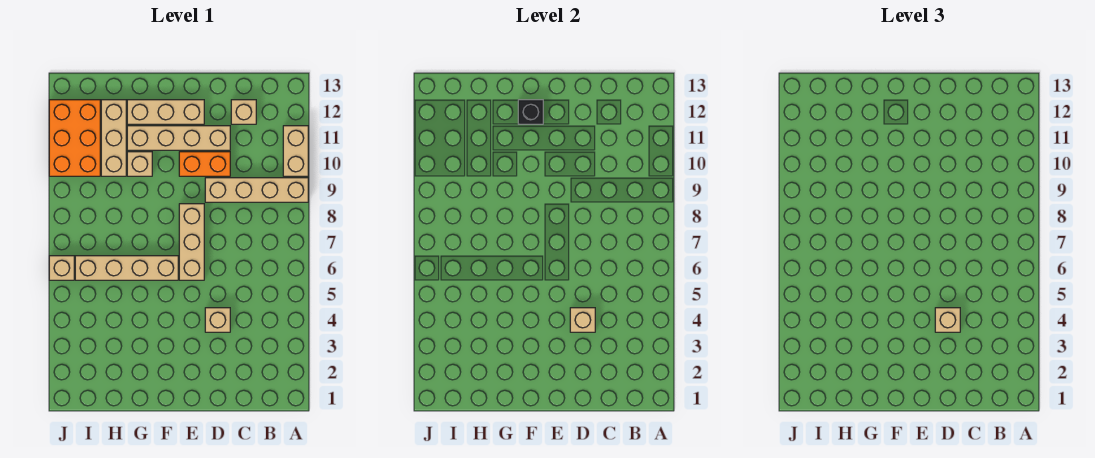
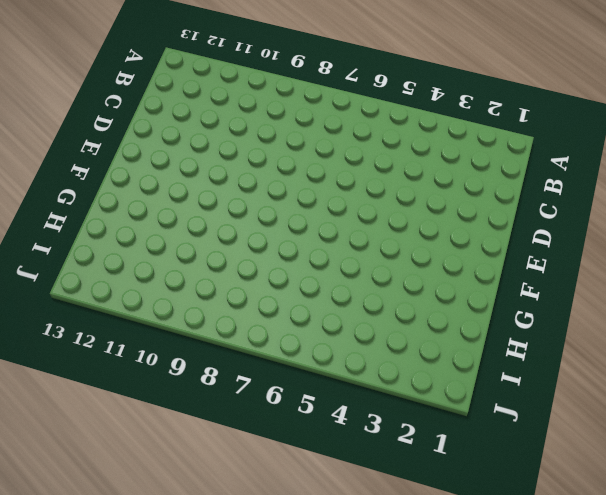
none -> tan brick A9:D9 level 1
none -> tan brick A10:A11 level 1
none -> tan brick C12 level 1

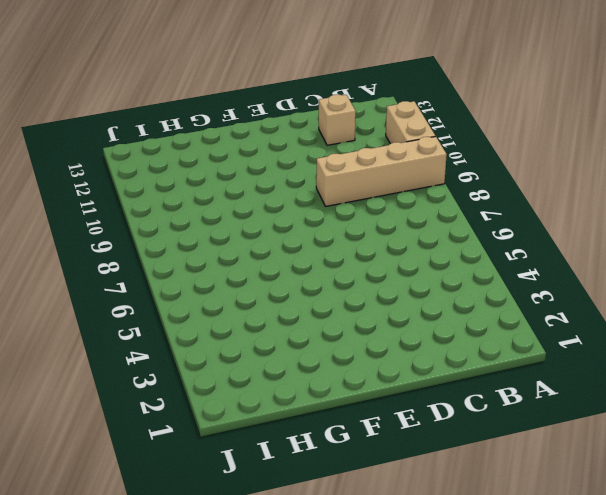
none -> tan brick D4 level 1
none -> orange brick D10:E10 level 1
none -> tan brick D11:G11 level 1

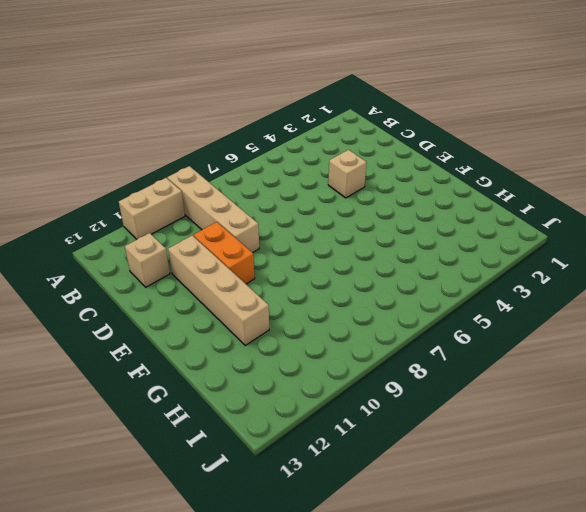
none -> tan brick E6:E8 level 1
none -> tan brick E12:G12 level 1
none -> tan brick F6:I6 level 1

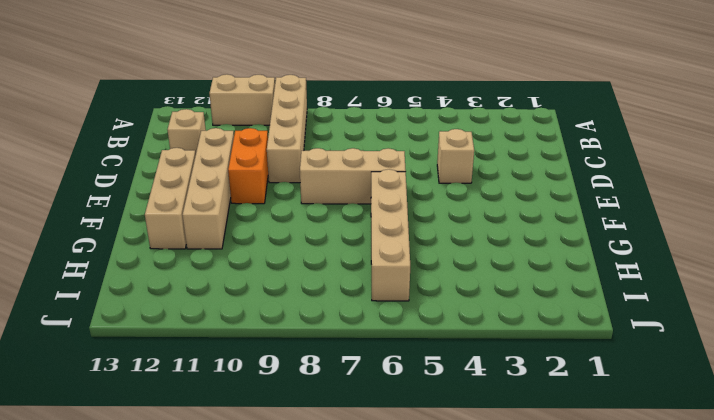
none -> tan brick G10 level 1
none -> tan brick H10:H12 level 1
none -> orange brick I10:J12 level 1

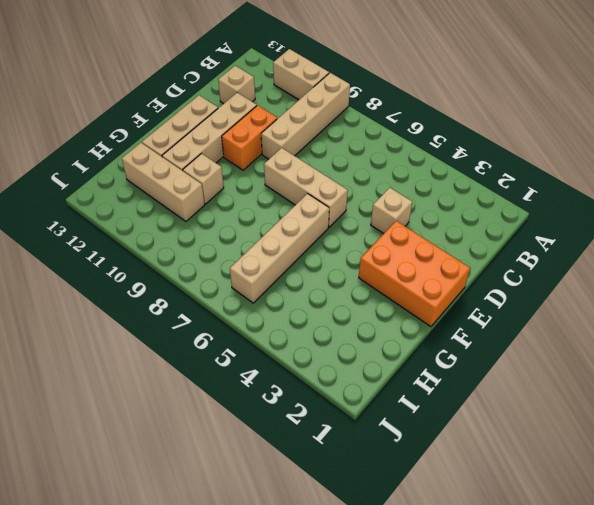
orange brick E1:F3 level 1 -> orange brick I10:J12 level 1
none -> tan brick J6 level 1
none -> tan brick D4 level 2
none -> black brick F12 level 2

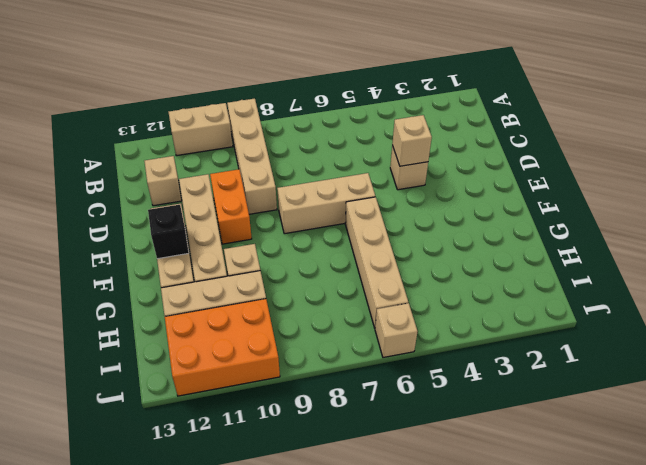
none -> tan brick D4 level 3

